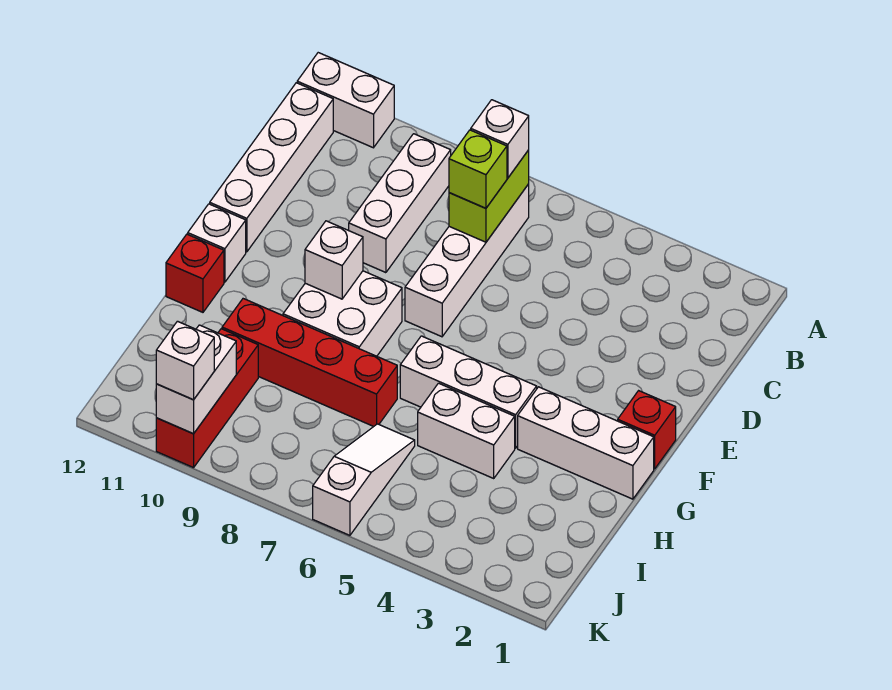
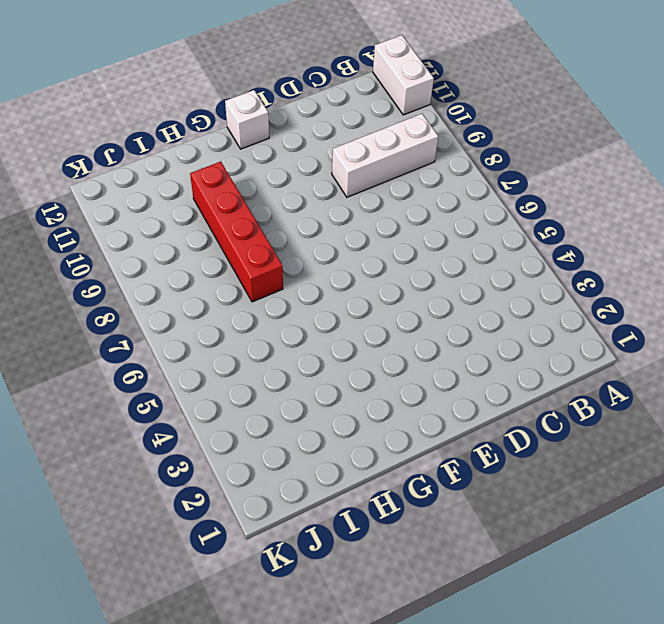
none -> white brick B7:E7 level 1
none -> white brick B12:E12 level 1
none -> red brick F1 level 1

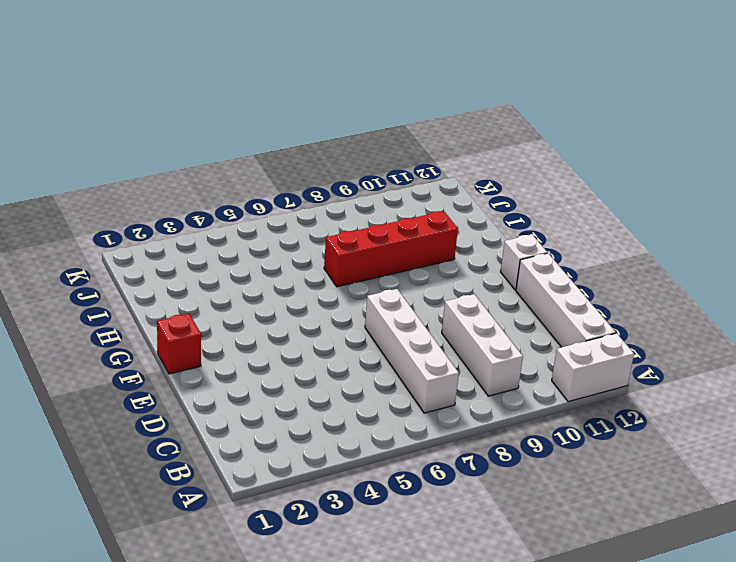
none -> white brick F8:G9 level 1
none -> white brick G1:G3 level 1
none -> white brick G4:G6 level 1

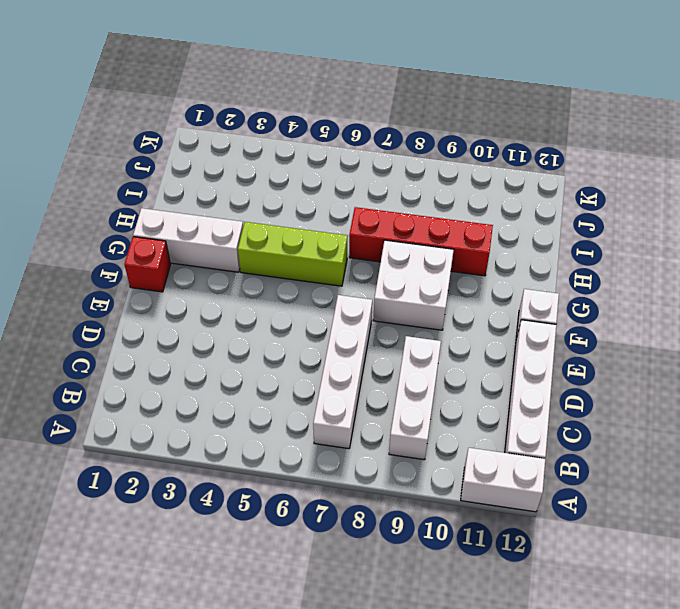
lime brick G4:G6 level 1 -> white brick G4:G6 level 1
none -> red brick G12 level 1
none -> white brick H4:H5 level 1
none -> white slope I6:K6 level 1 top K

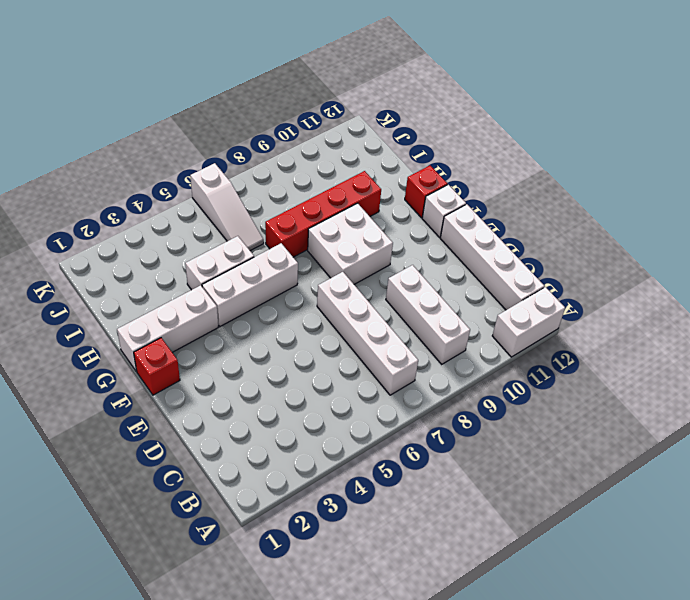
none -> red brick I10:K10 level 1
none -> lime brick B7:C7 level 2
none -> white brick F9 level 2

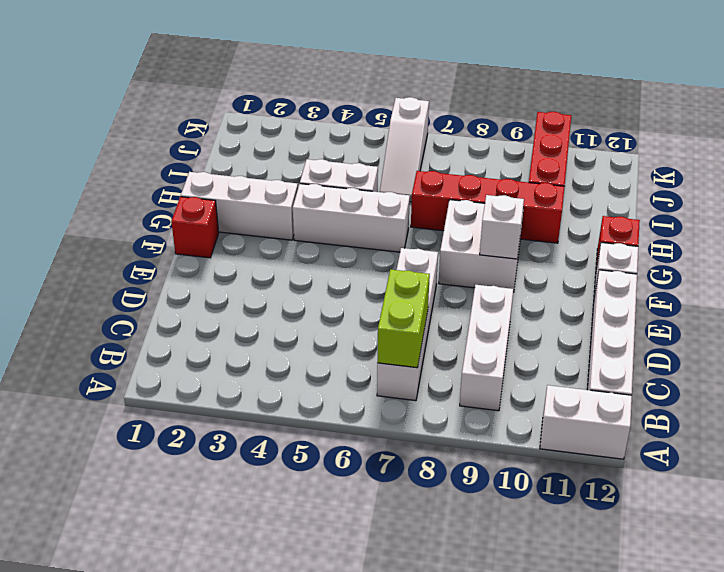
none -> white brick J10:K10 level 2
none -> white brick B7 level 3
none -> lime brick C7 level 3

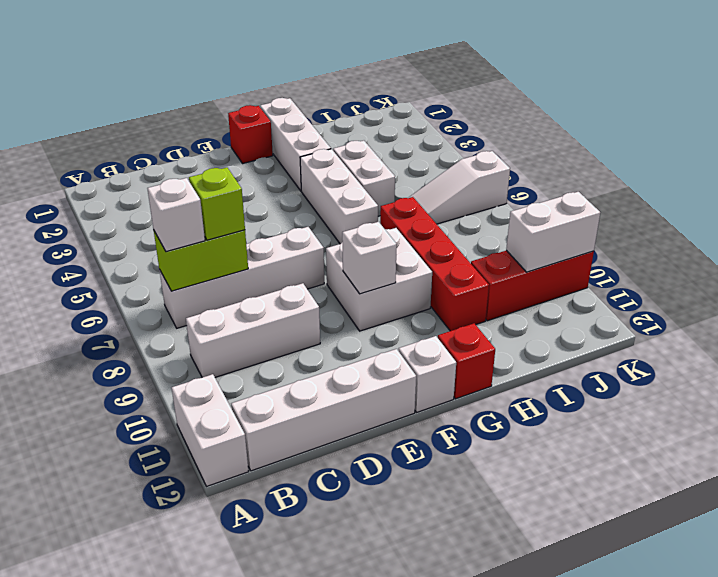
none -> white brick K10 level 3

